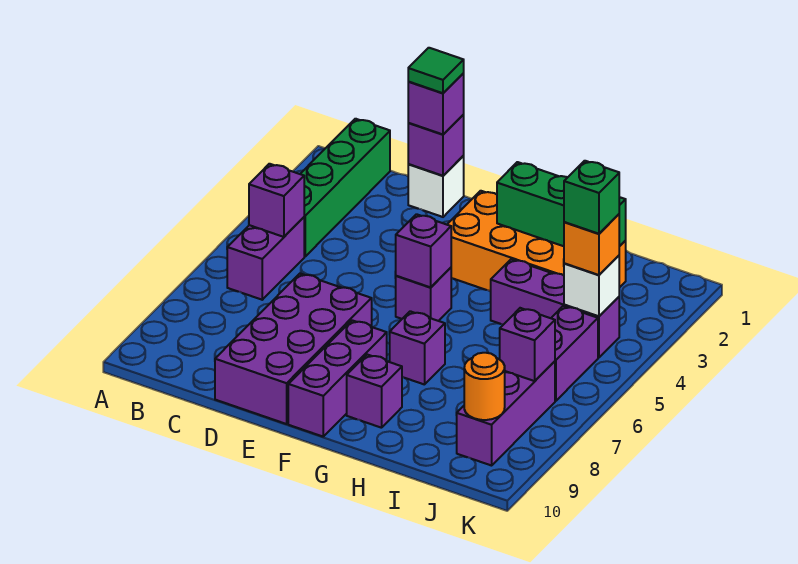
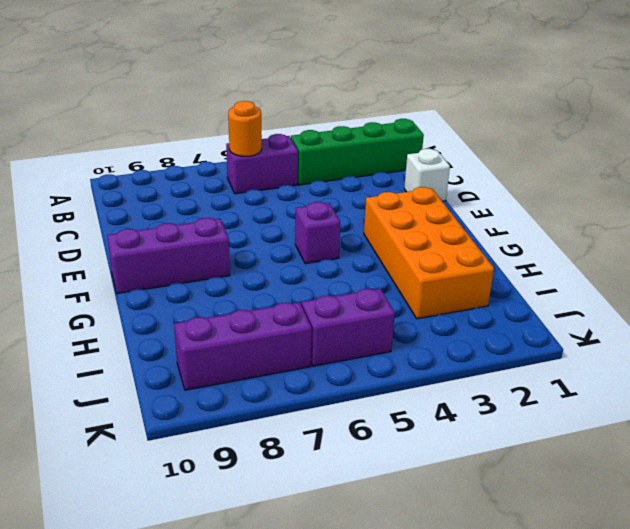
orange round brick B6 level 2 -> orange round brick J9 level 2
none -> purple brick D7:E10 level 1
none -> purple brick G7 level 1
none -> purple brick G9 level 1

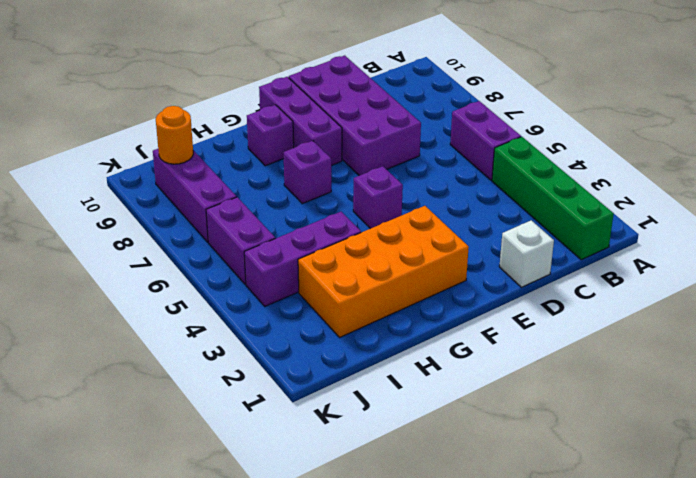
none -> purple brick B5 level 2
none -> purple brick D1 level 2
none -> purple brick F5 level 2

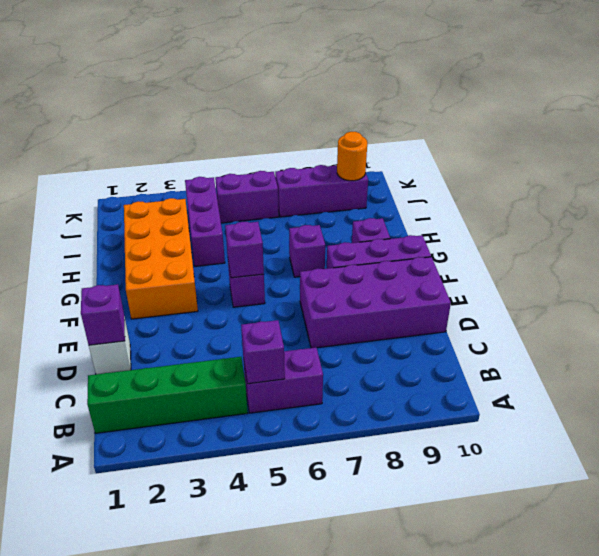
none -> green brick G2:I2 level 2
none -> white brick J4 level 2
none -> purple brick J7 level 2

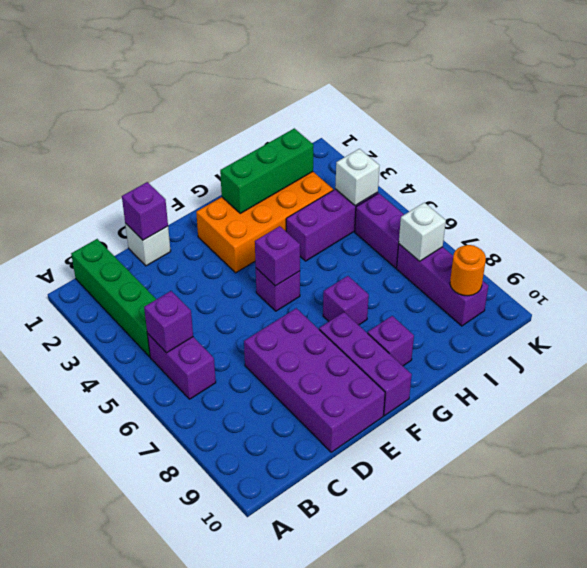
white brick J7 level 2 -> purple brick J7 level 2
none -> purple brick D1 level 3
none -> orange brick J4 level 3
none -> green tile D1 level 4

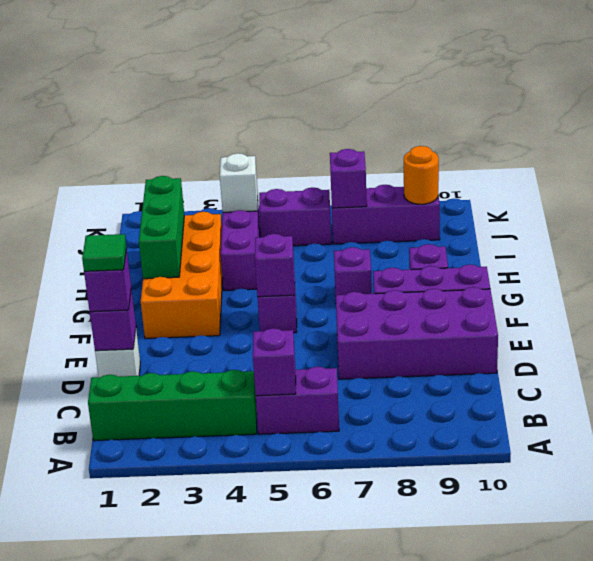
none -> orange brick J4 level 3
none -> green brick J4 level 4

